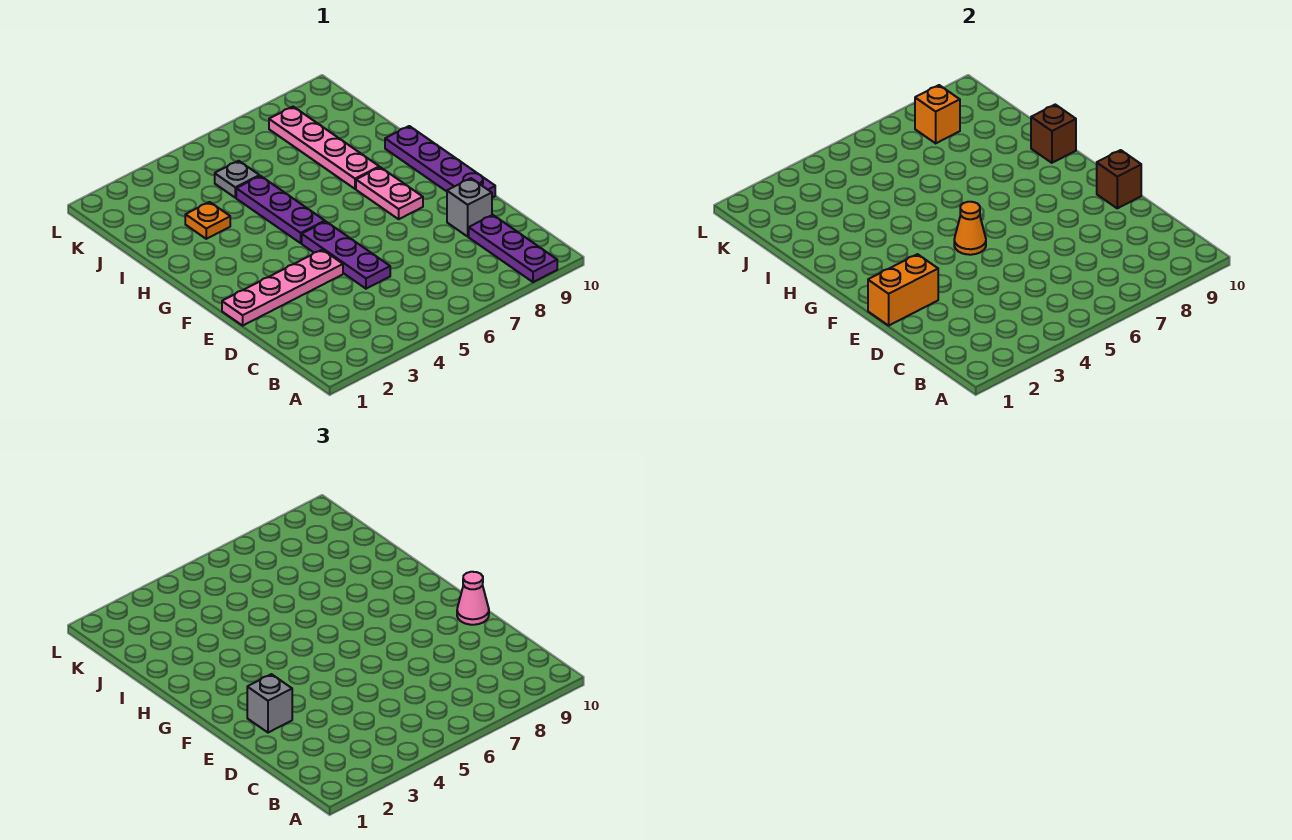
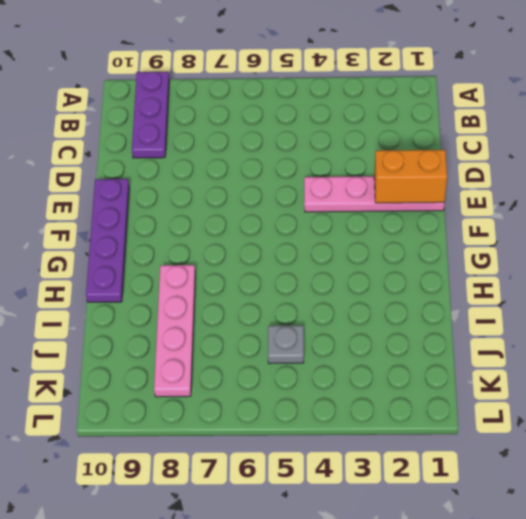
none -> purple plate D5:F5 level 1
none -> grey brick D9 level 1
none -> pink plate F8:G8 level 1

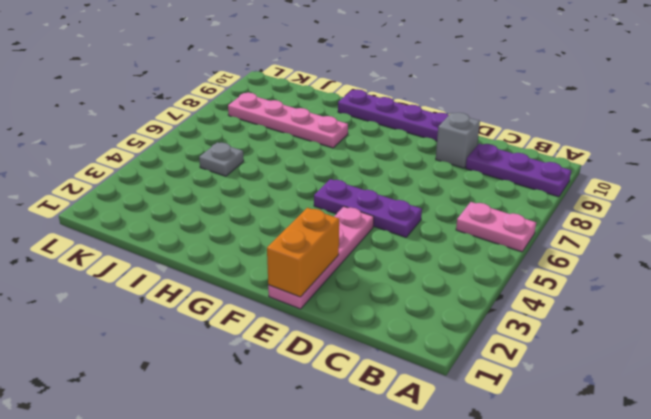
pink plate A6:B6 level 1 -> pink plate F8:G8 level 1
none -> purple plate G5:I5 level 1
none -> orange plate I3 level 1
none -> brown brick E10 level 2

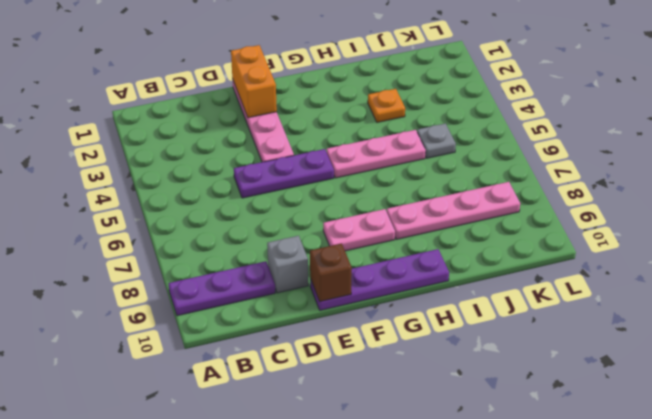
pink plate G5:I5 level 1 -> purple plate G5:I5 level 1
none -> orange cone F5 level 2
none -> brown brick H10 level 2
none -> orange brick K8 level 2

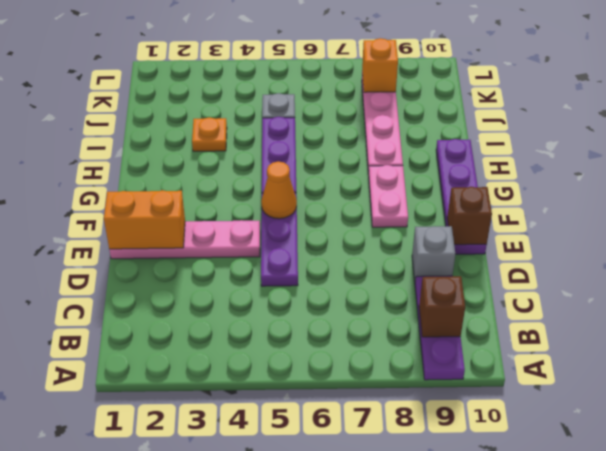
brown brick B9 level 2 -> brown brick H10 level 2
none -> grey brick E2 level 3
none -> pink cone E10 level 3

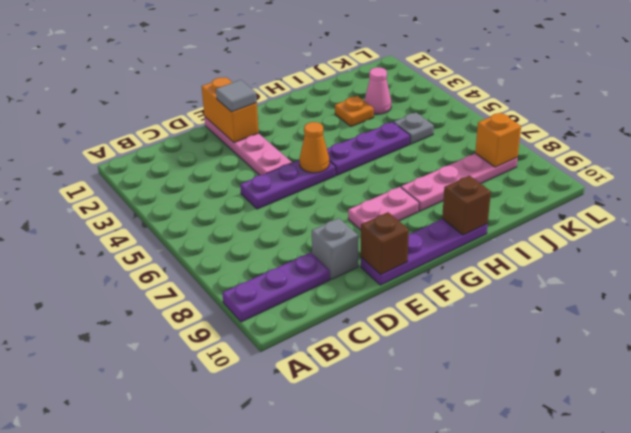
grey tile E2 level 3 -> grey brick E2 level 3
pink cone J3 level 1 -> pink cone E10 level 3

